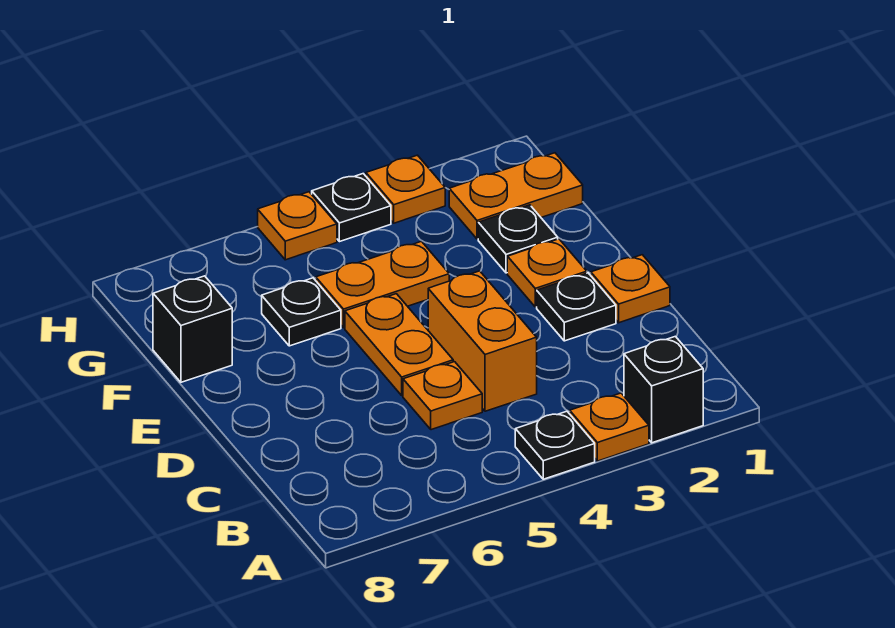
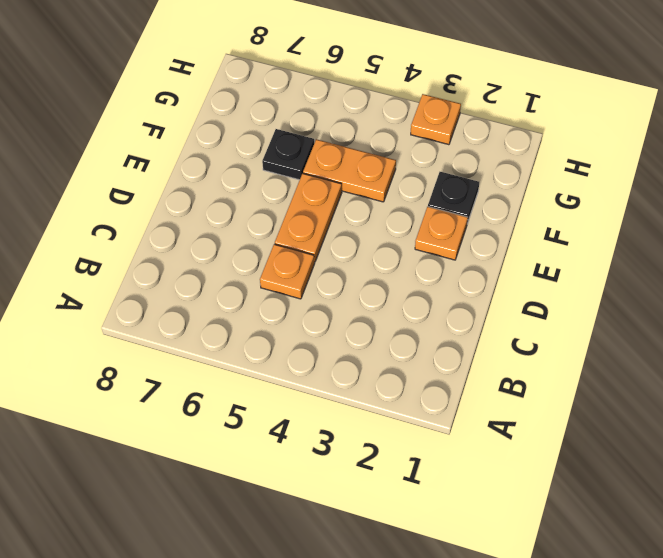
none -> black brick A2 level 1
none -> orange plate A3 level 1
none -> black plate A4 level 1

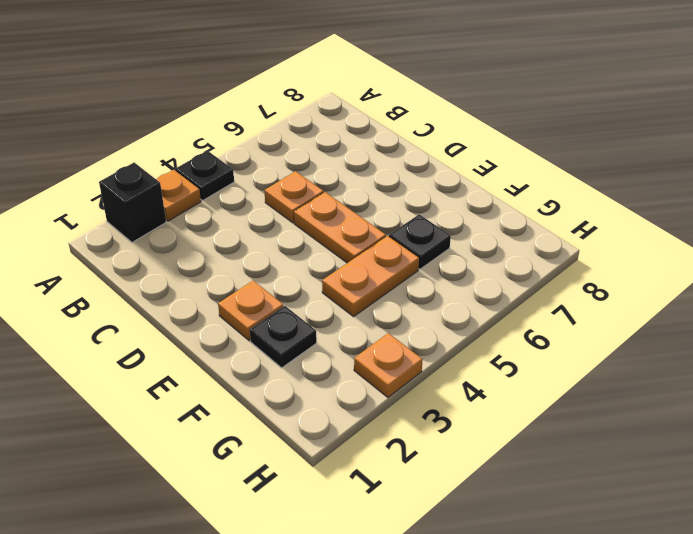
none -> orange brick C4:D4 level 1
none -> orange plate D1 level 1
none -> black plate D2 level 1

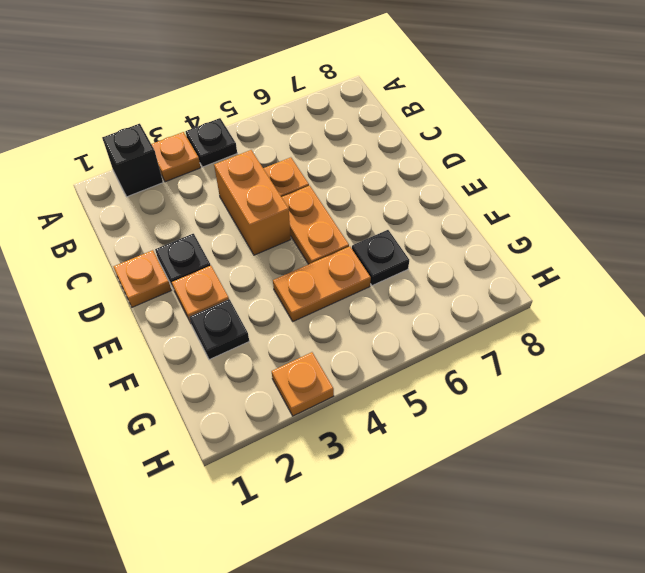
none -> black brick F8 level 1
none -> orange plate G1:G2 level 1
none -> black plate H4 level 1

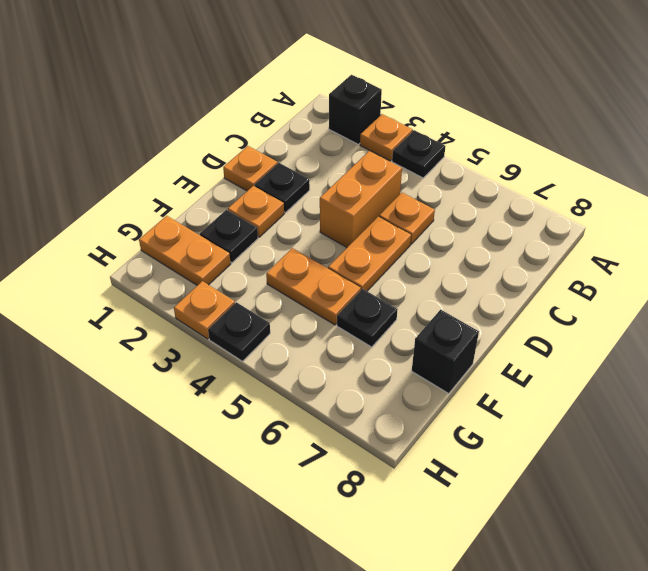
none -> orange plate H5 level 1

